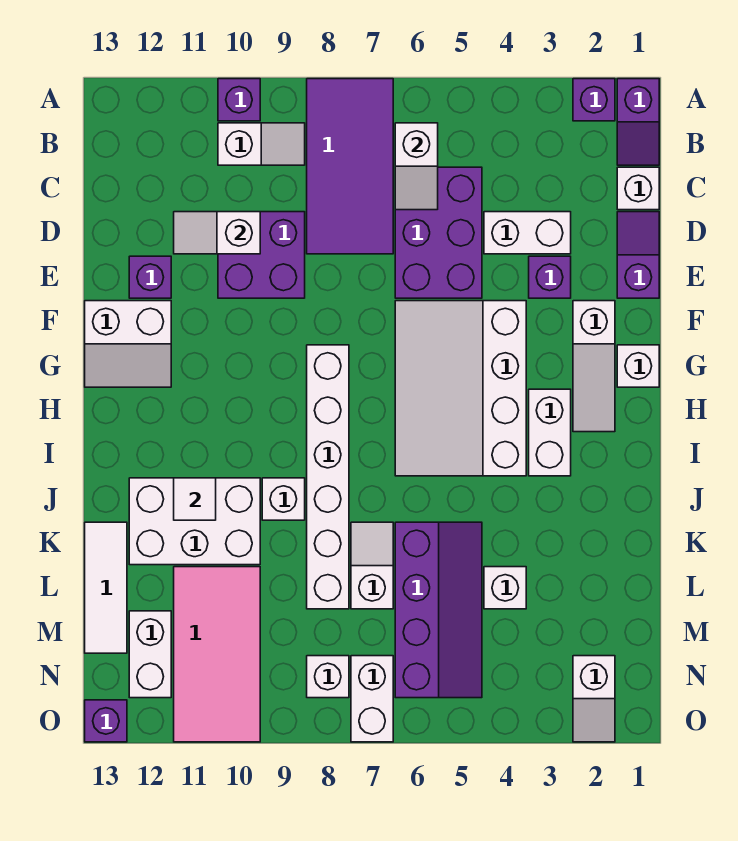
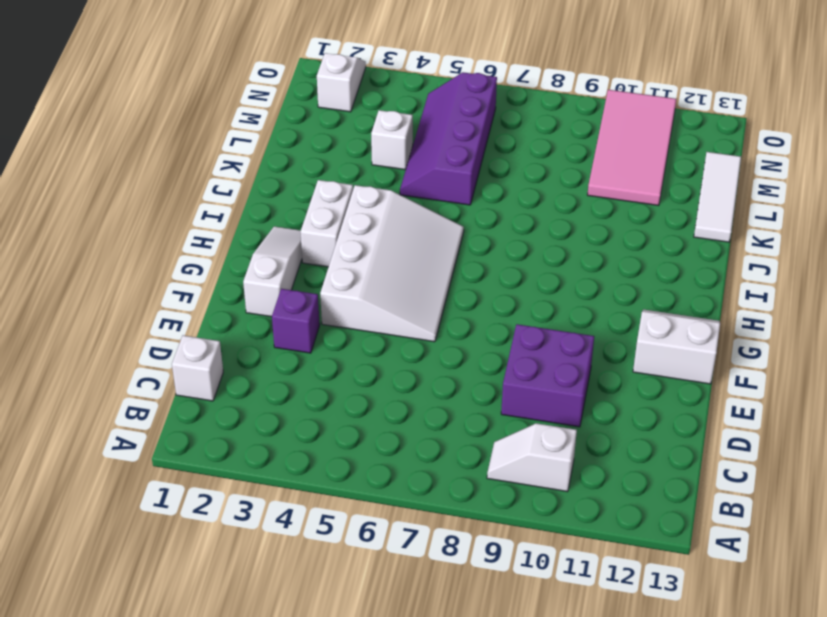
none -> purple slope A1:B1 level 1 top A
none -> purple brick A2 level 1
none -> purple tile A7:D8 level 1
none -> purple brick A10 level 1

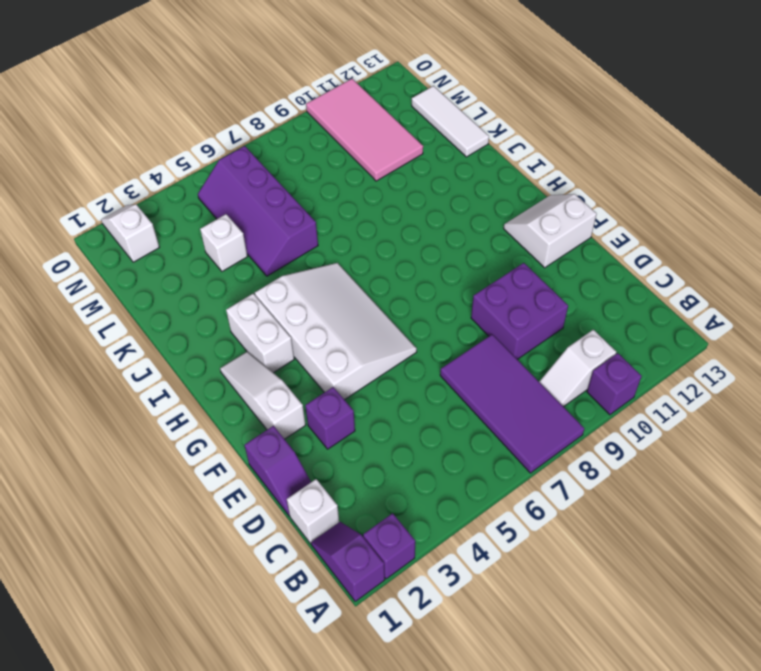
none -> purple brick C5:E6 level 1
none -> white brick D3:D4 level 1
none -> purple brick E12 level 1
none -> white brick G1 level 1

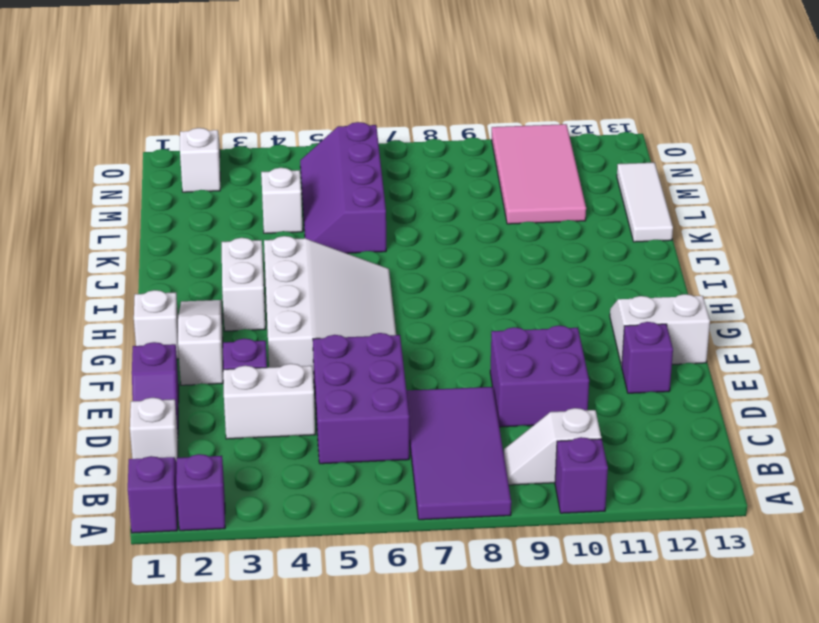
none -> white brick G8:L8 level 1
none -> white brick J9 level 1
none -> white brick J10:K12 level 1
none -> white slope K7:L7 level 1 top L

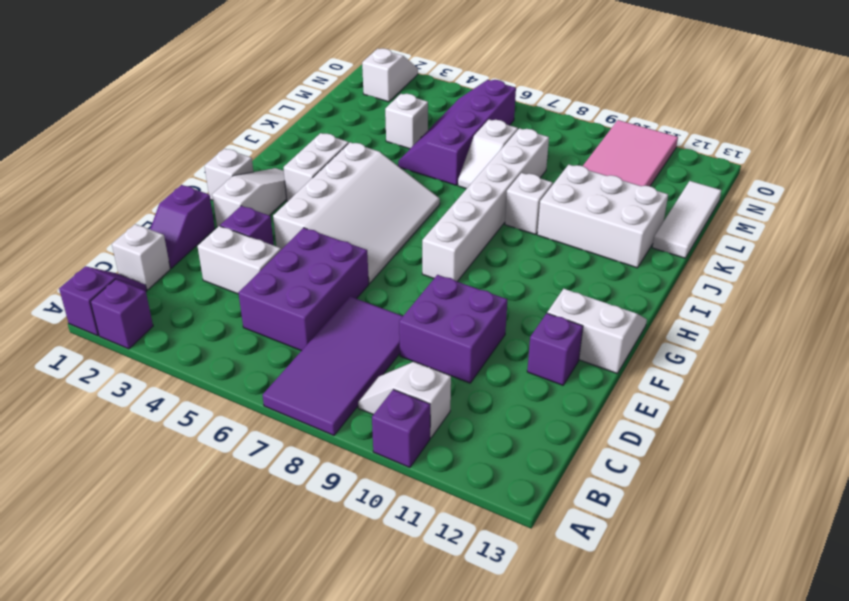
none -> white brick M12:N12 level 1
none -> white brick N7:O7 level 1
none -> white brick N8 level 1
none -> purple brick O13 level 1

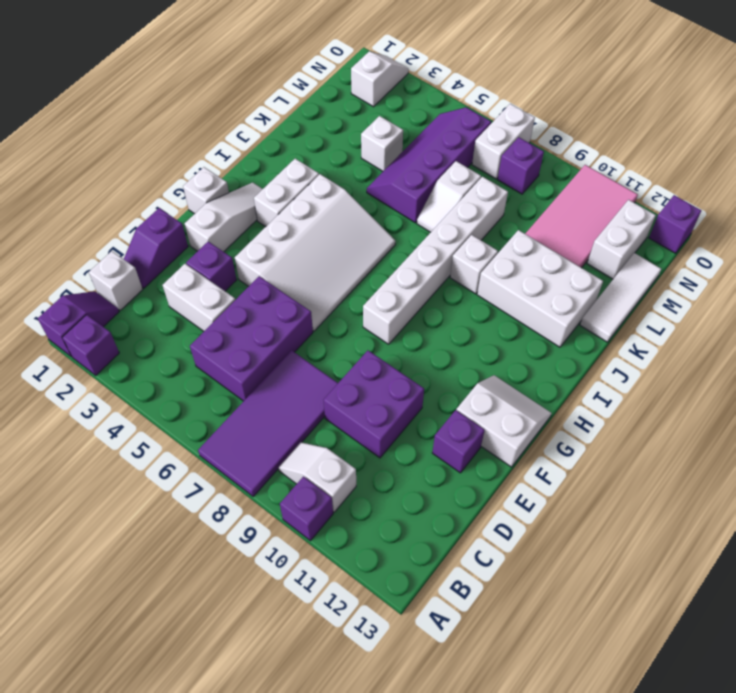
purple brick N8 level 1 -> white brick N8 level 1
none -> white slope B6:C6 level 2 top B
none -> white slope D10:D11 level 2 top 10
none -> white tile J11 level 2

